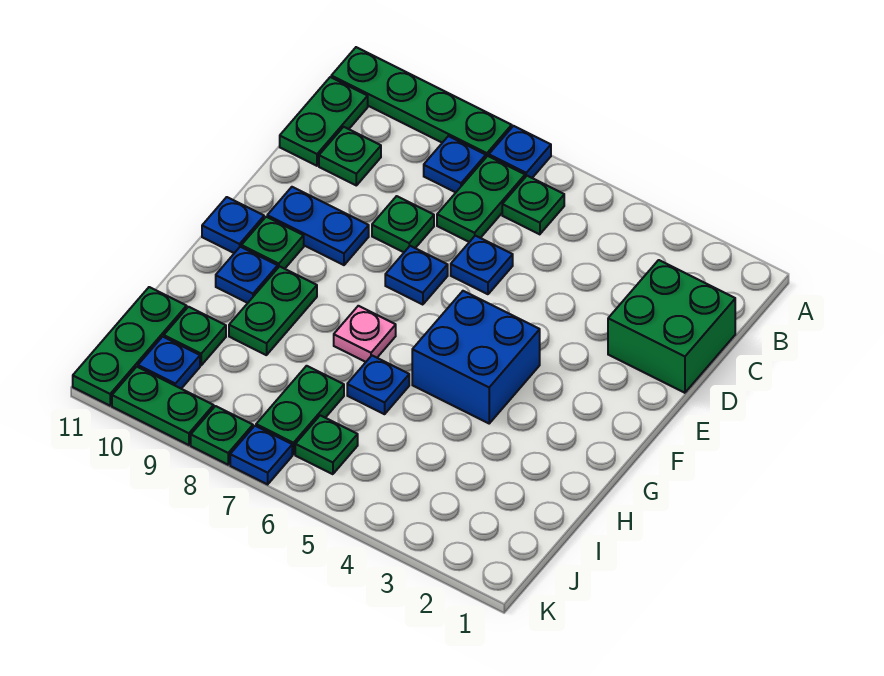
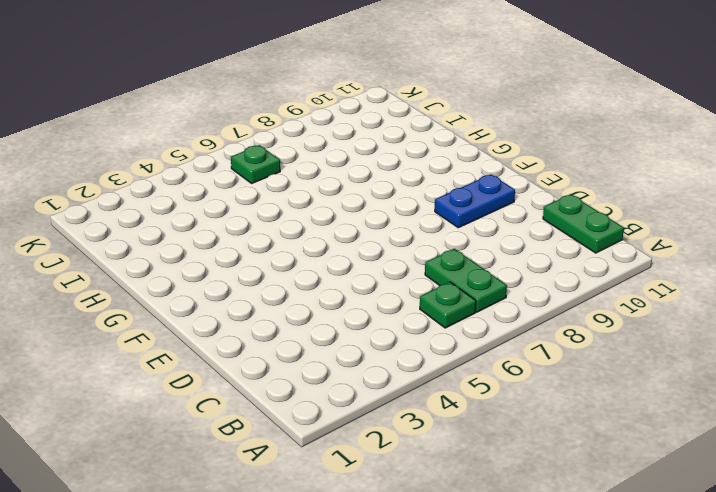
none -> blue plate A7 level 1
none -> green plate A8:A11 level 1
none -> blue plate B8 level 1

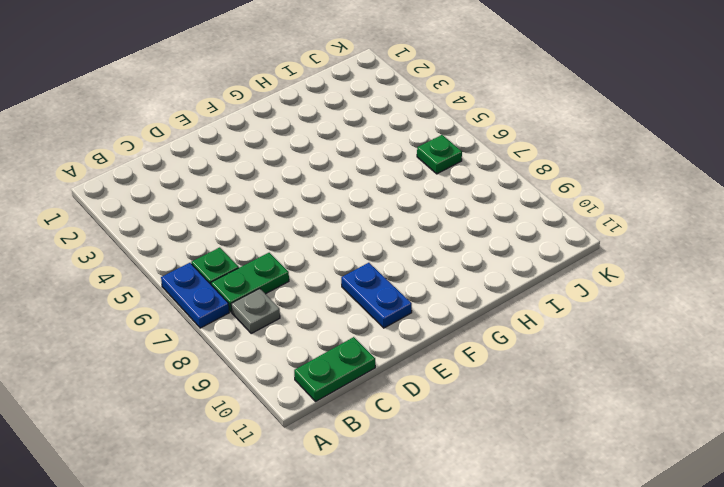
blue plate A6:A7 level 1 -> blue plate A7 level 1
grey plate B8 level 1 -> blue plate B8 level 1
none -> green plate A8:A11 level 1
none -> green brick C1:D2 level 1
none -> green plate C10 level 1

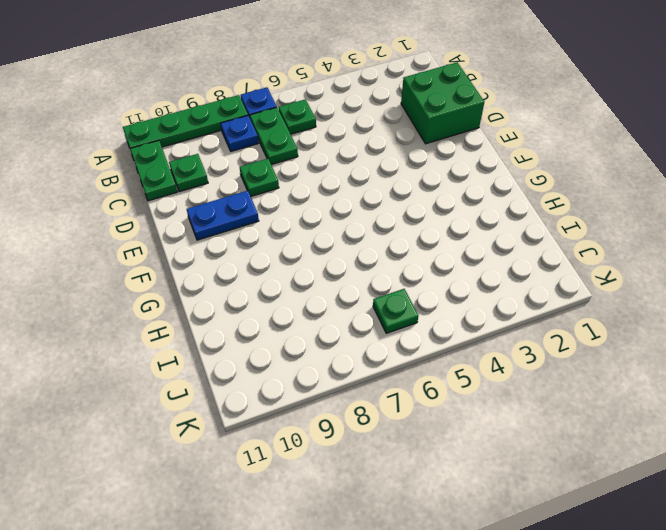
none -> blue plate D6 level 1
none -> blue plate E7 level 1
none -> blue brick F4:G5 level 1

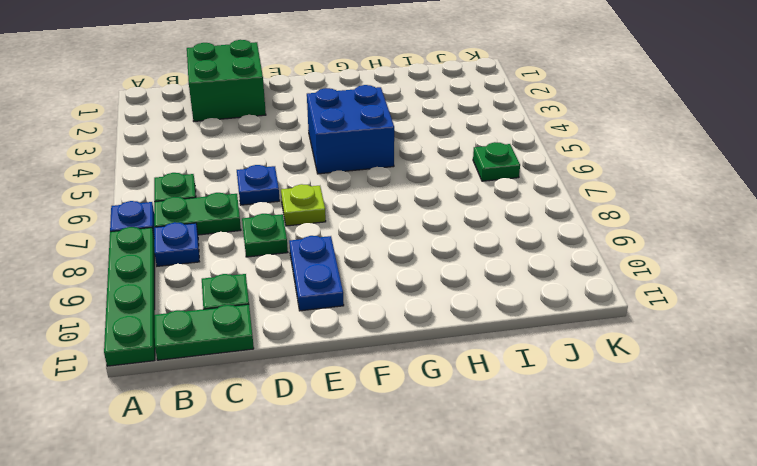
lime plate E7 level 1 -> blue plate E7 level 1
none -> green plate F10 level 1
none -> blue plate F11 level 1
none -> pink plate G7 level 1

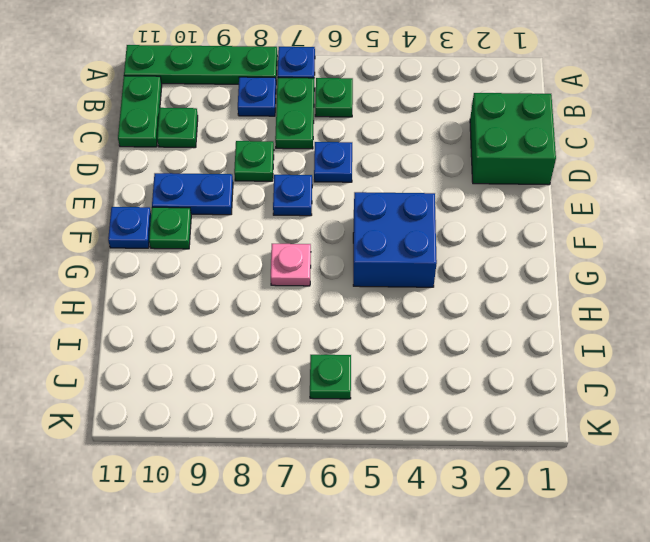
none -> green plate G9:H9 level 1
none -> blue plate G10 level 1
none -> blue plate H6 level 1

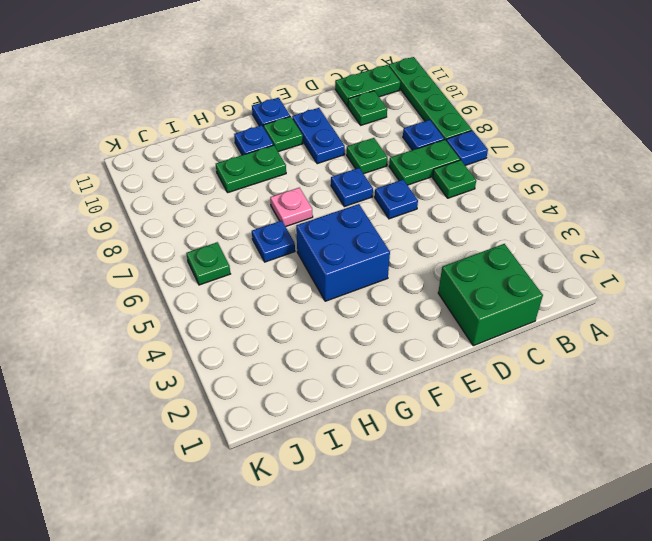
none -> green plate I7:J7 level 1
none -> green plate I10 level 1
none -> green plate I11:K11 level 1

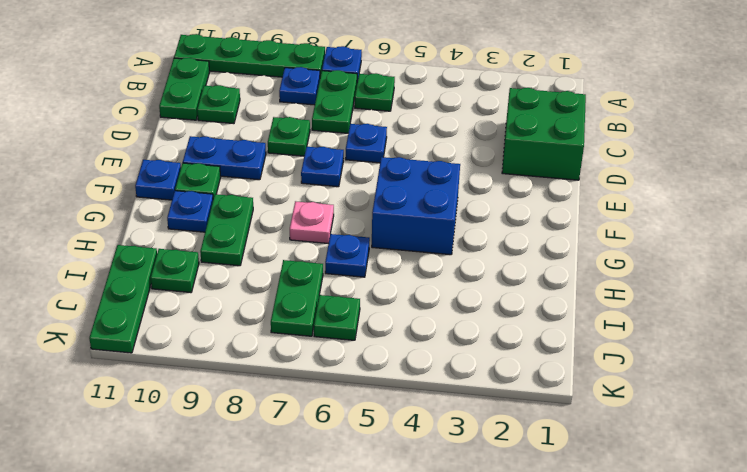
none -> blue plate J10 level 1
none -> blue plate K7 level 1
none -> green plate K8 level 1

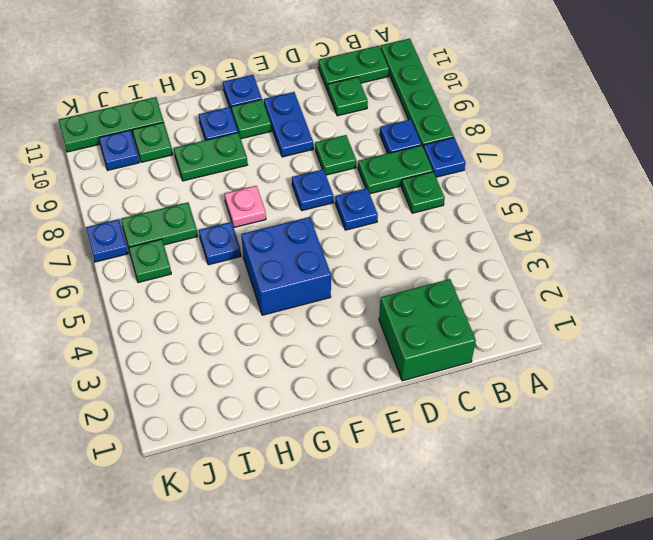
none -> green plate K8 level 1
none -> green plate K9:K10 level 1

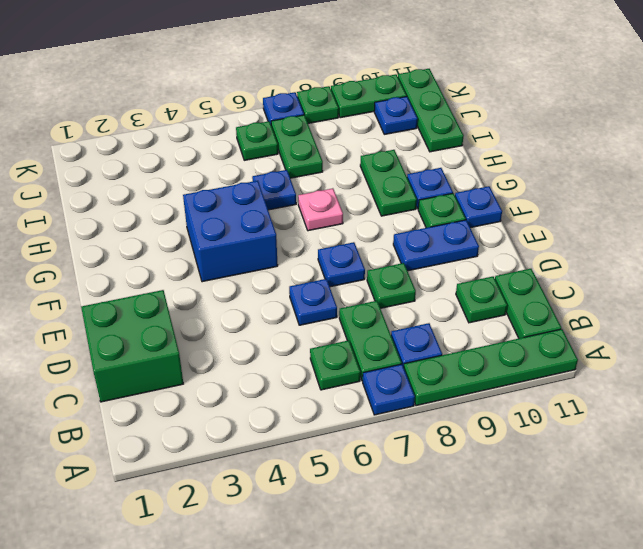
none -> green plate I10 level 1

